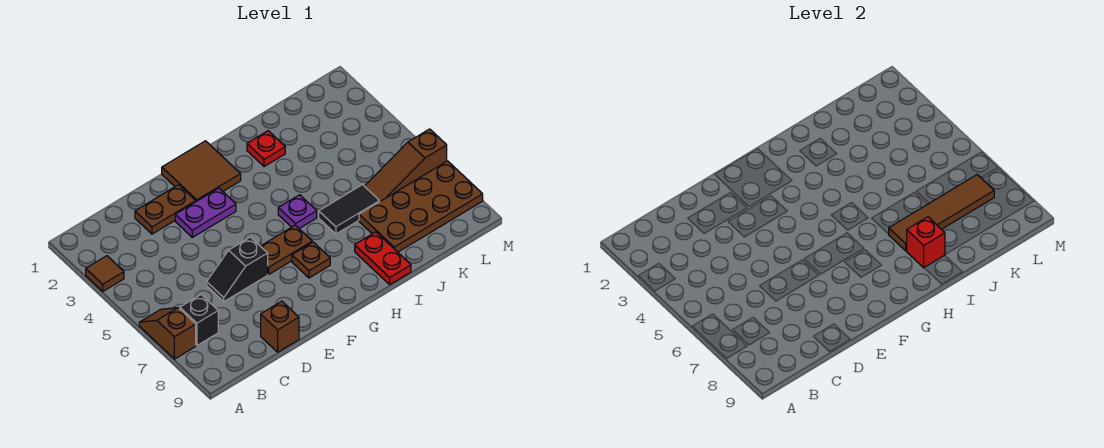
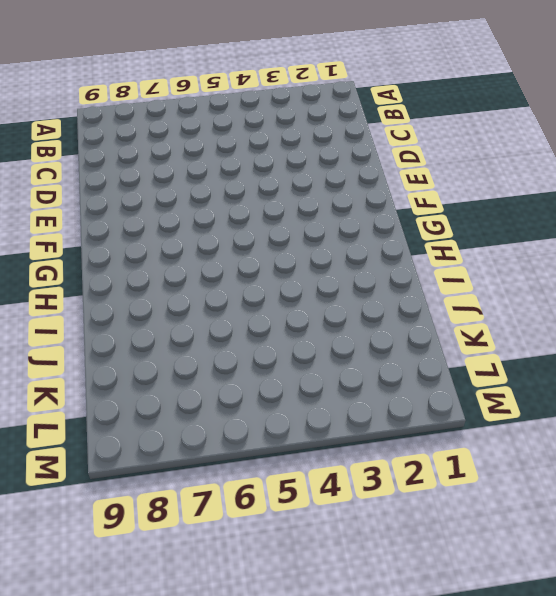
none -> brown tile A3 level 1
none -> brown slope A6:A7 level 1 top 7
none -> black brick B7 level 1

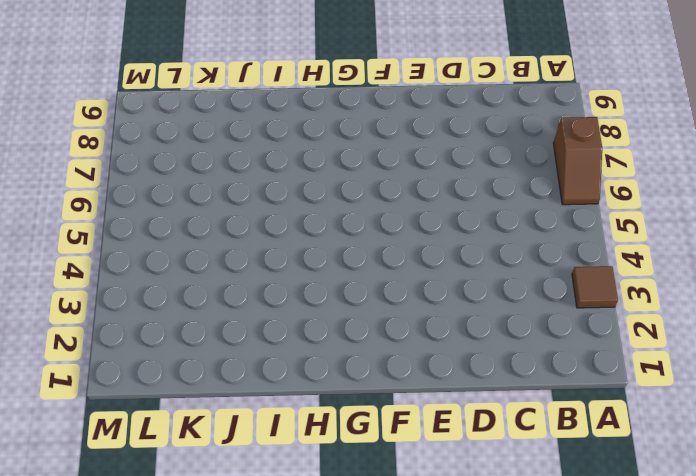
none -> black brick B7 level 1
none -> brown plate D2:E2 level 1
none -> black slope D6:E6 level 1 top E

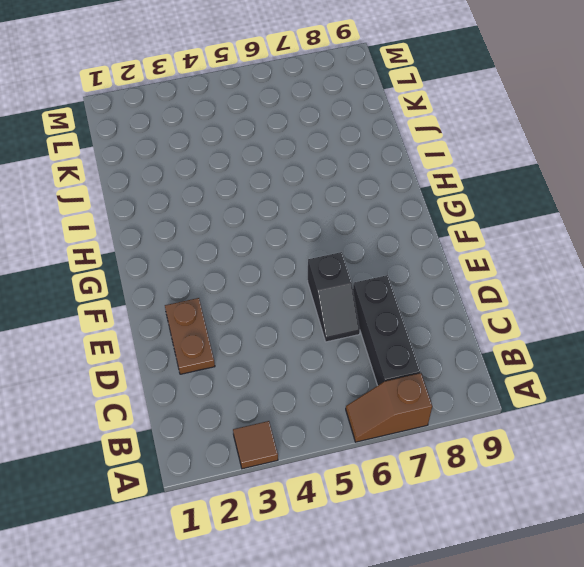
black brick B7:D7 level 1 -> black brick B7 level 1
none -> brown brick D9 level 1
none -> purple plate E3:F3 level 1
none -> brown tile F1:G2 level 1

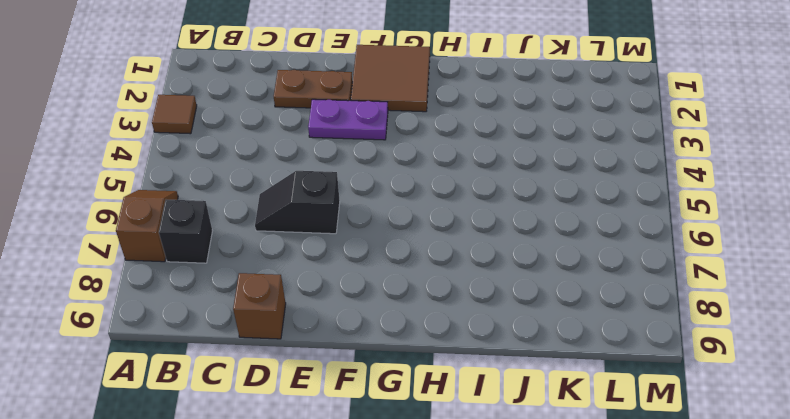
none -> brown plate F6:G6 level 1
none -> brown plate G7 level 1
none -> purple plate H5 level 1

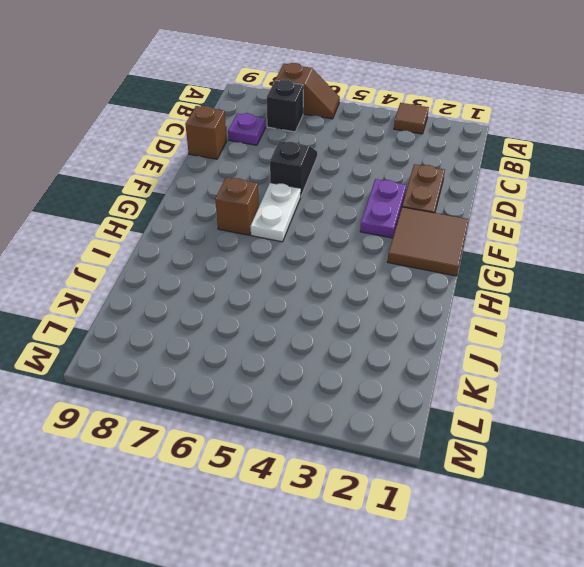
purple plate C8 level 1 -> purple plate H5 level 1
white plate F6:G6 level 1 -> brown plate F6:G6 level 1
brown brick G7 level 1 -> brown plate G7 level 1
none -> red plate I2 level 1
none -> black tile I6:J6 level 1
none -> red plate I8:I9 level 1

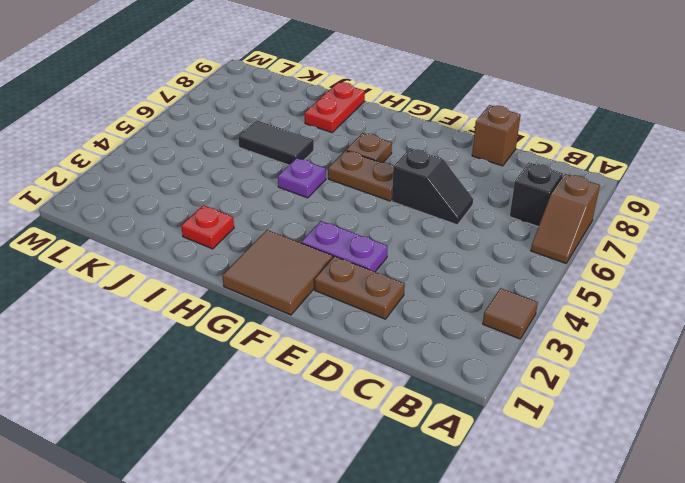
none -> brown plate J7:M8 level 1
none -> brown slope K6:M6 level 1 top M
none -> brown tile I7:L7 level 2

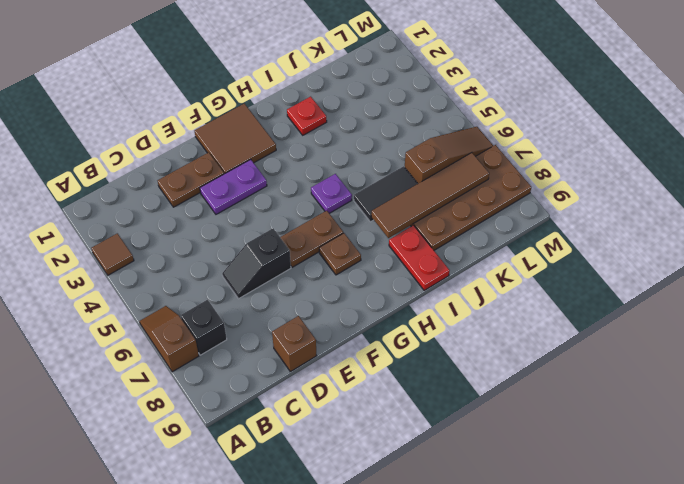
brown slope K6:M6 level 1 top K -> brown slope K6:M6 level 1 top M
none -> red brick I8 level 2

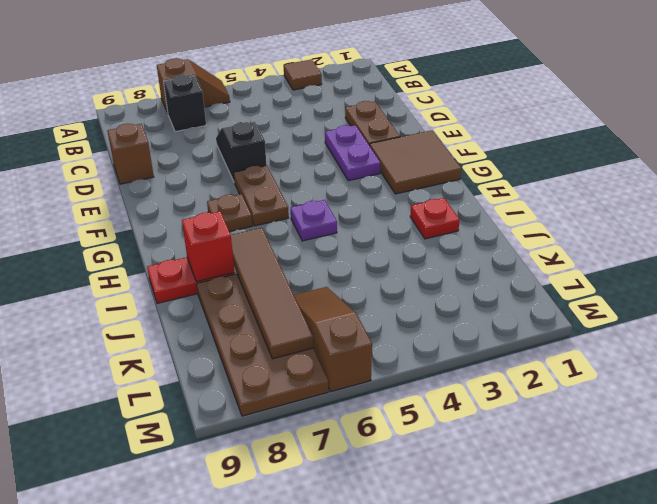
none -> black tile I6:J6 level 1

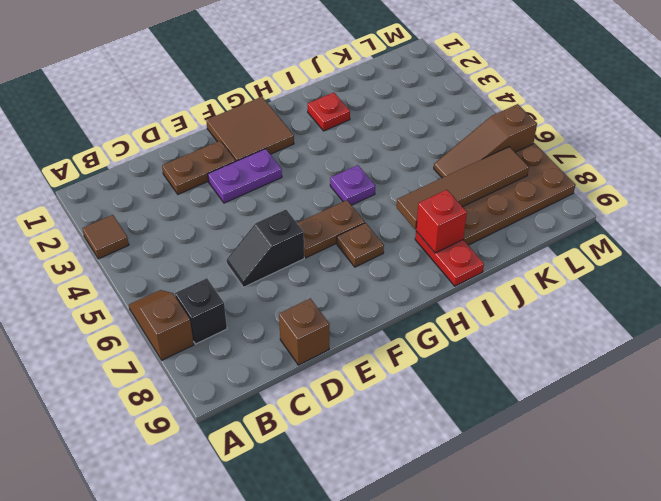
none -> black tile I6:J6 level 1

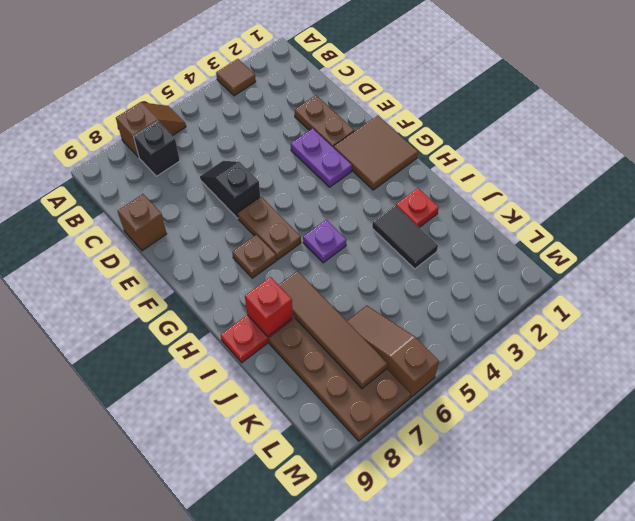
black tile I3:J3 level 1 -> black tile I6:J6 level 1

